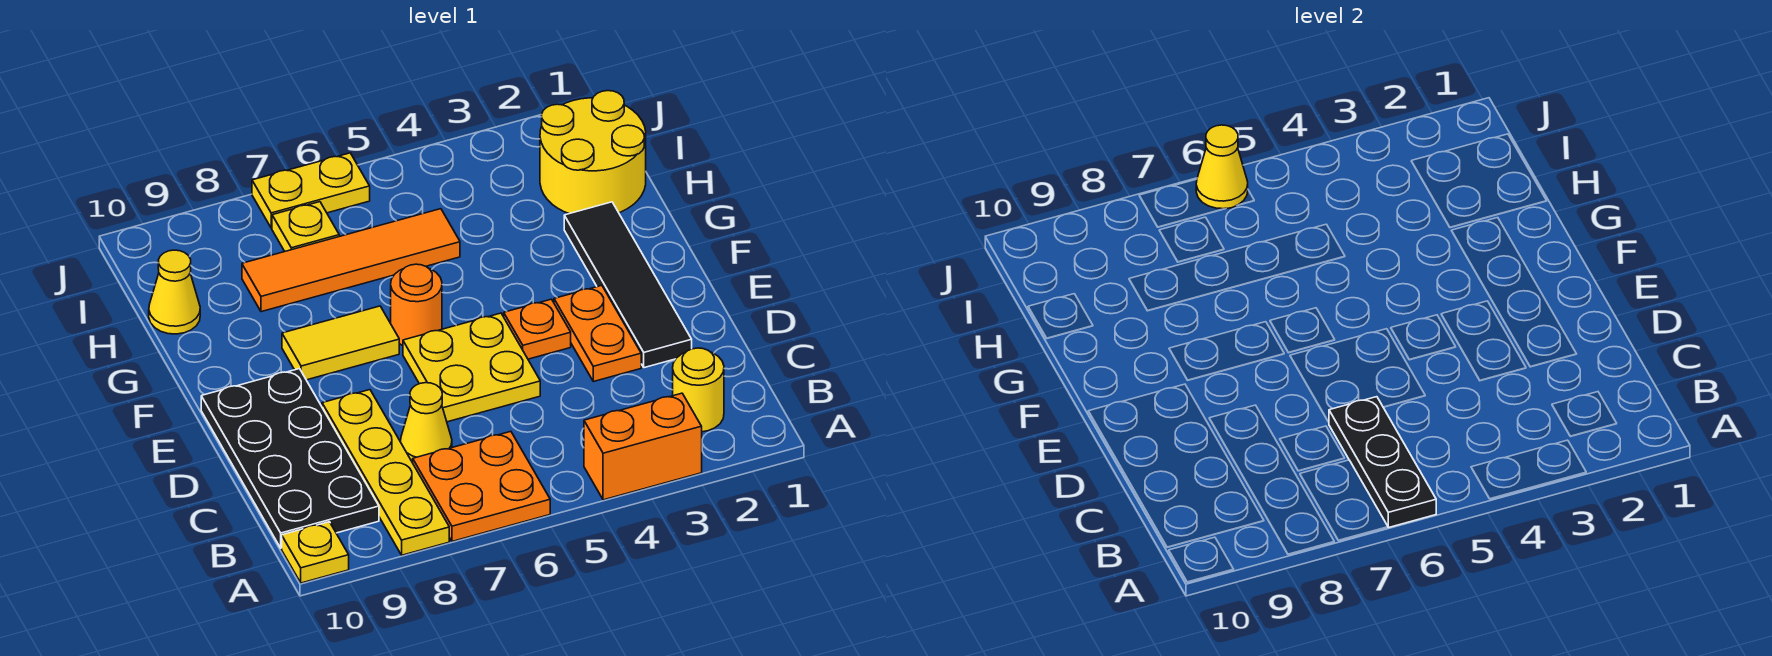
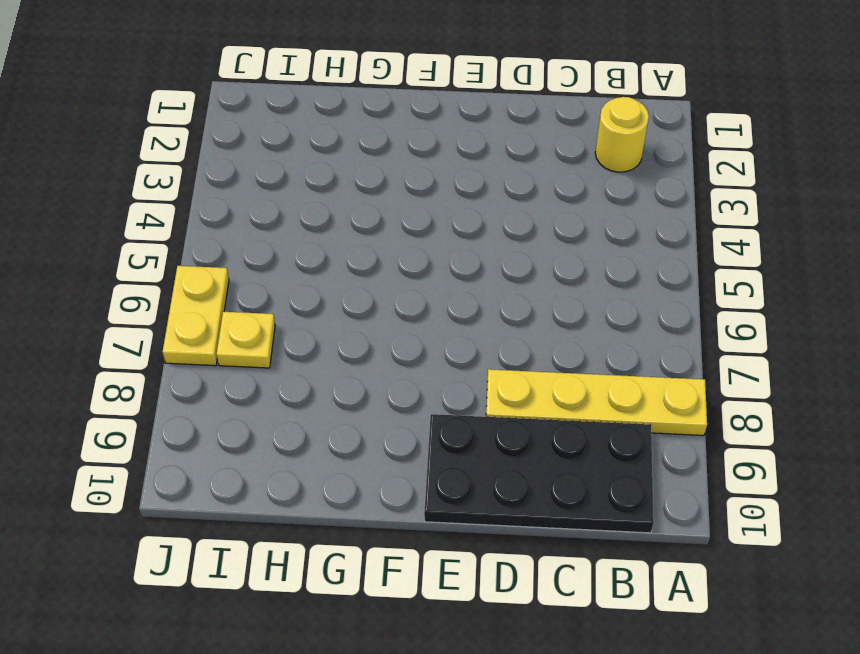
none -> orange brick A3:A4 level 1
none -> orange plate A6:B7 level 1
none -> yellow plate A10 level 1

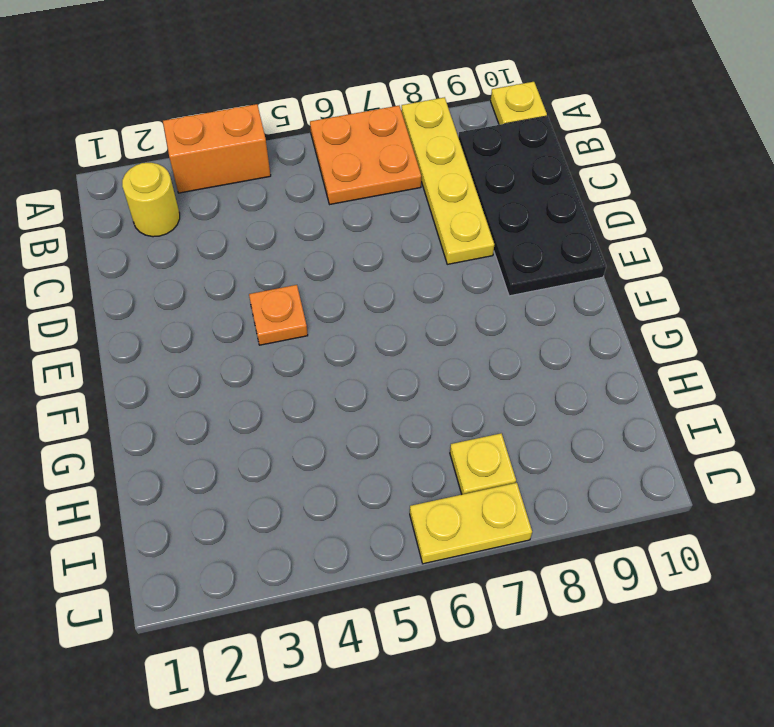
none -> yellow cone C7 level 1
none -> black tile D2:G2 level 1
none -> orange plate D3:E3 level 1

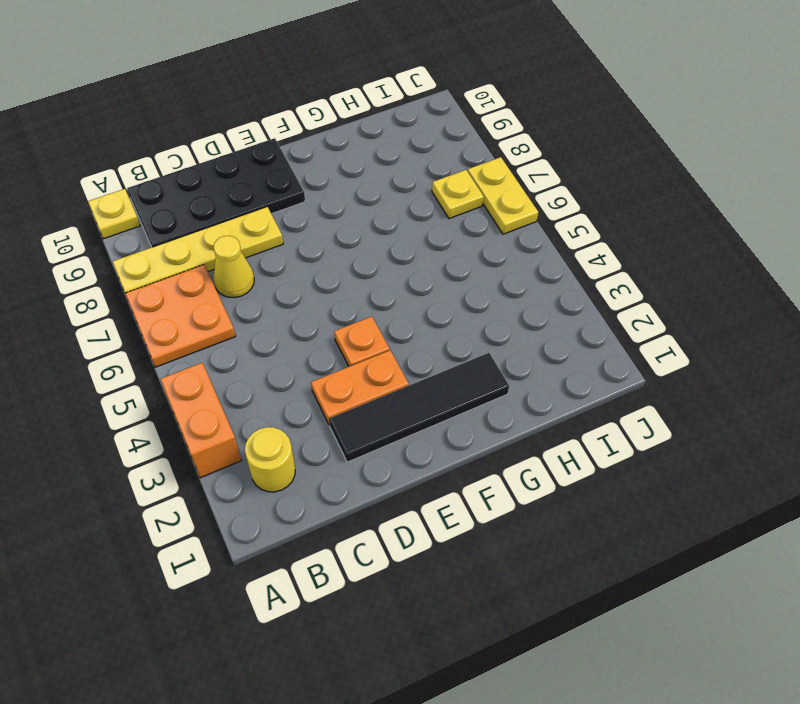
none -> yellow plate D5:E6 level 1
none -> orange round brick F6 level 1
none -> yellow tile F7:F8 level 1

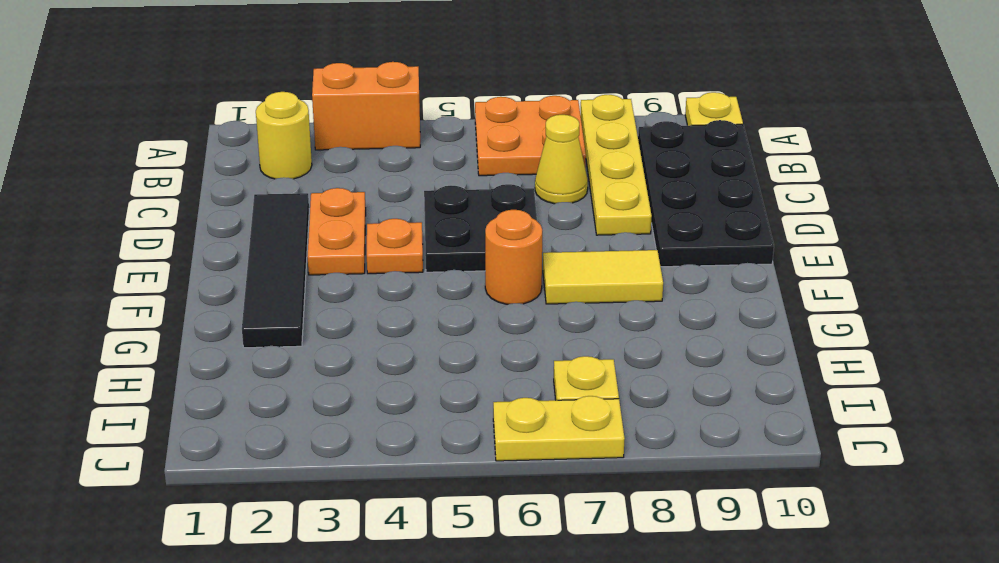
black plate D5:E6 level 1 -> yellow plate D5:E6 level 1
none -> yellow round brick H1:I2 level 1
none -> orange tile H5:H8 level 1
none -> yellow cone H10 level 1

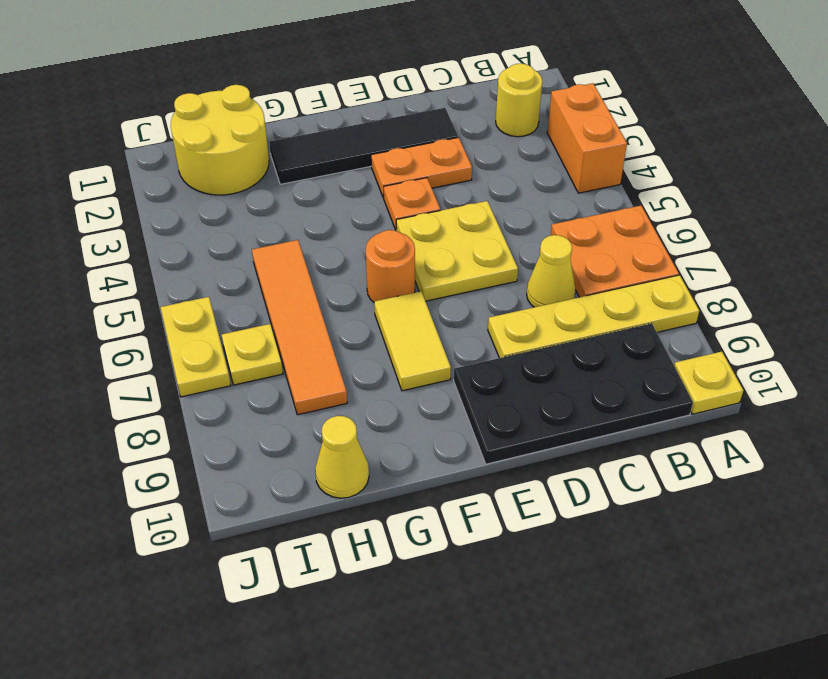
none -> black plate A6:C6 level 2
none -> yellow cone J6 level 2

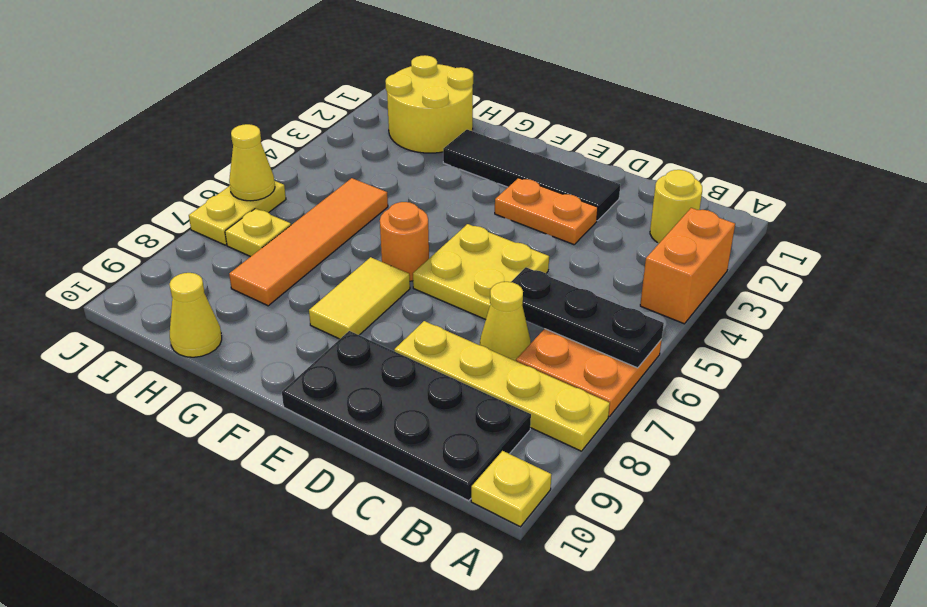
none -> orange plate E4 level 1

